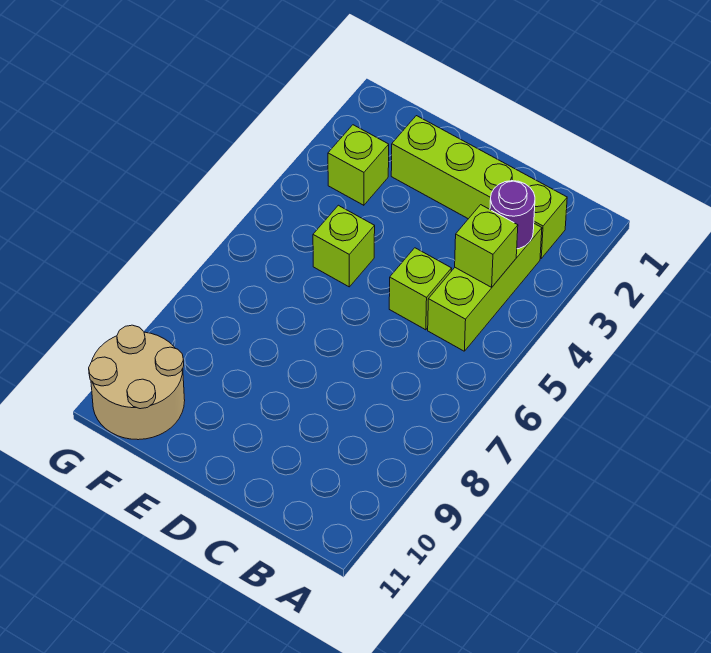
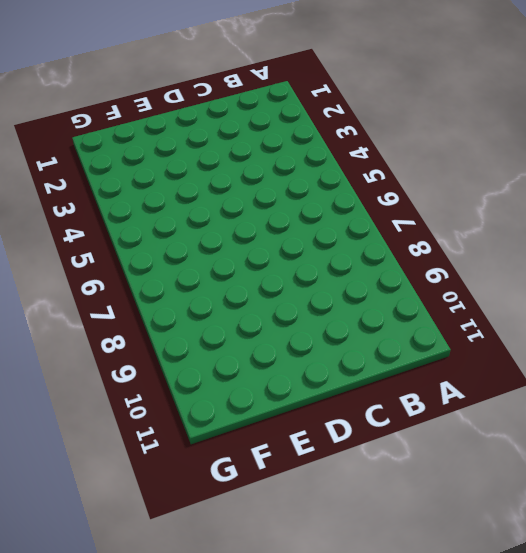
none -> lime brick B2:E2 level 1
none -> lime brick B3:B5 level 1

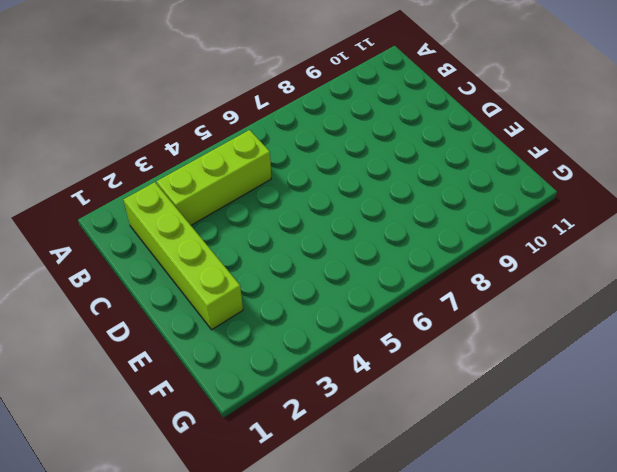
none -> lime brick C5 level 1
none -> lime brick E5 level 1

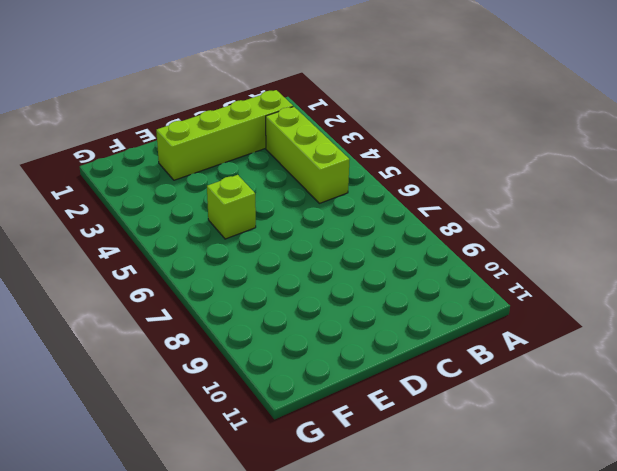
none -> lime brick C5 level 1
none -> lime brick F3 level 1

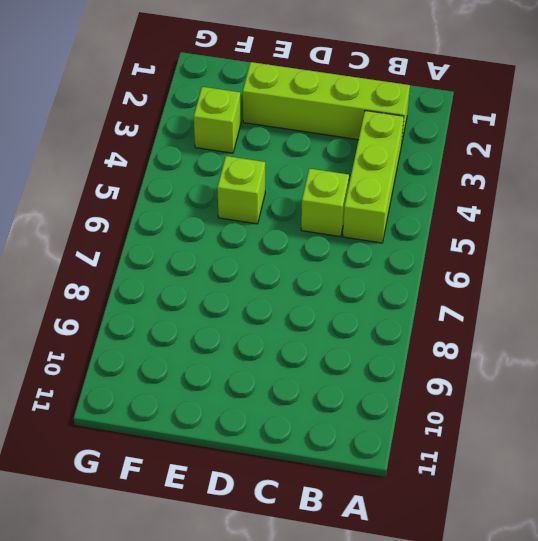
none -> tan round brick F10:G11 level 1
none -> purple round brick B3 level 2

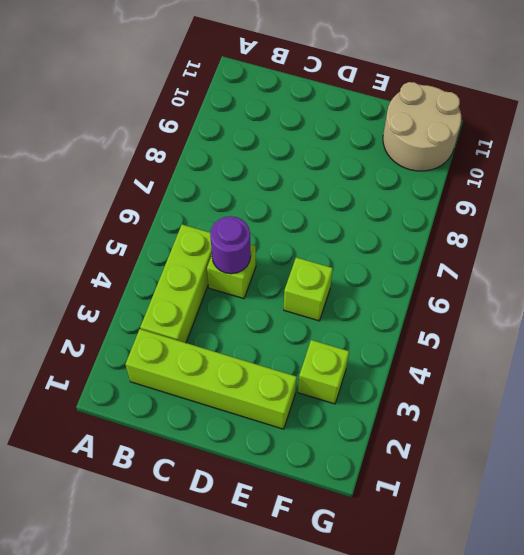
purple round brick C5 level 2 -> purple round brick B3 level 2
none -> lime brick B4 level 2

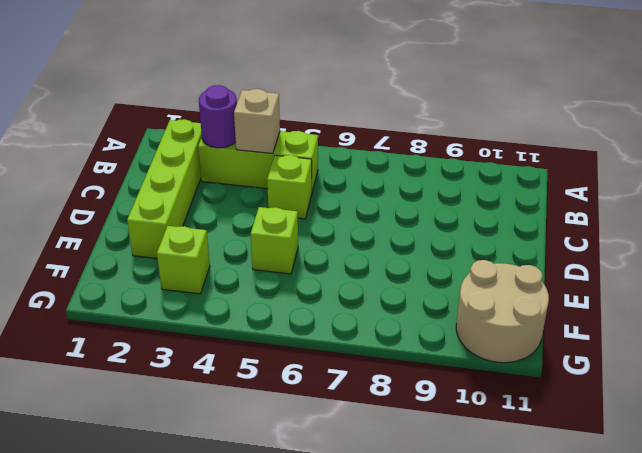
tan brick B4 level 2 -> lime brick B4 level 2

